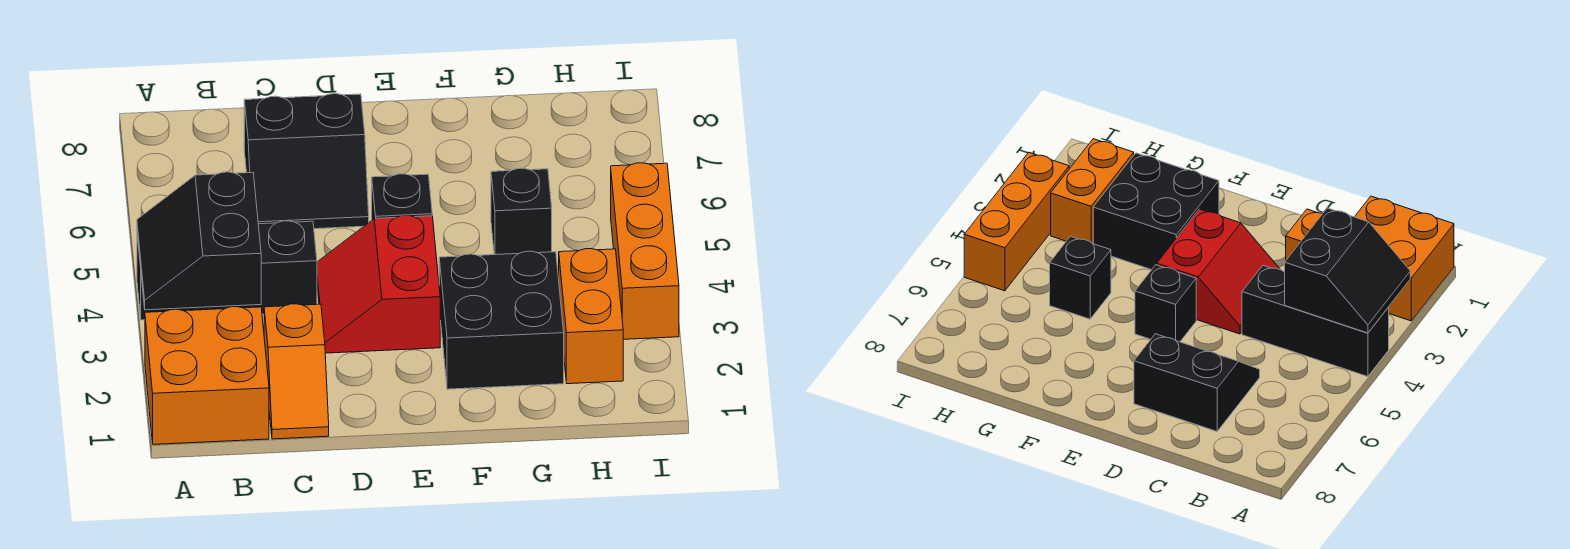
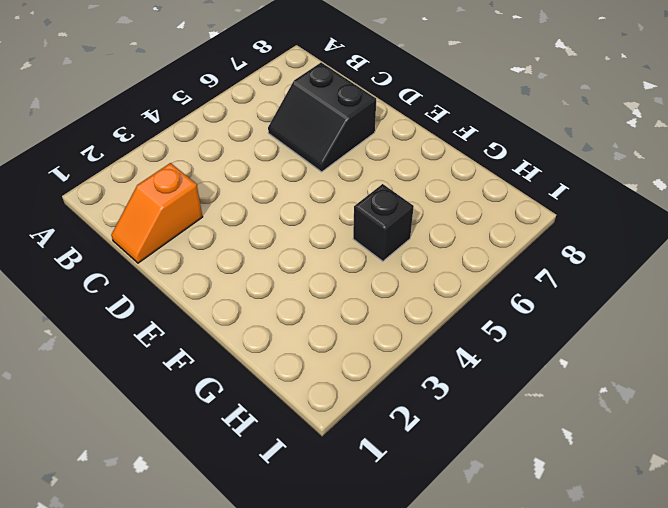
none -> orange brick A1:B2 level 1
none -> black brick A4:C4 level 1

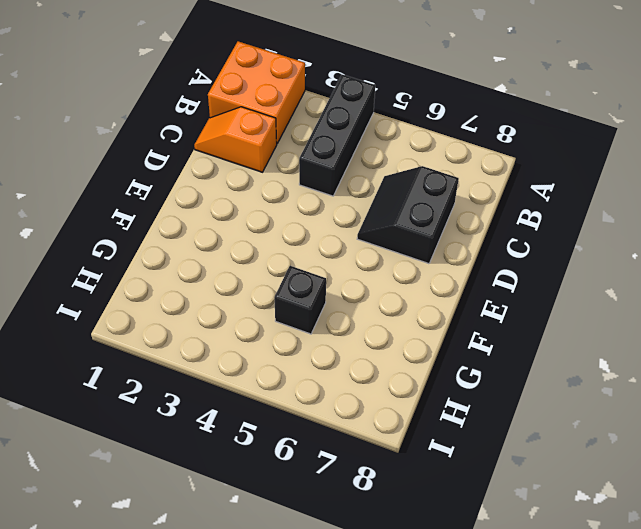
none -> red slope D3:E4 level 1 top E
none -> black brick E5 level 1

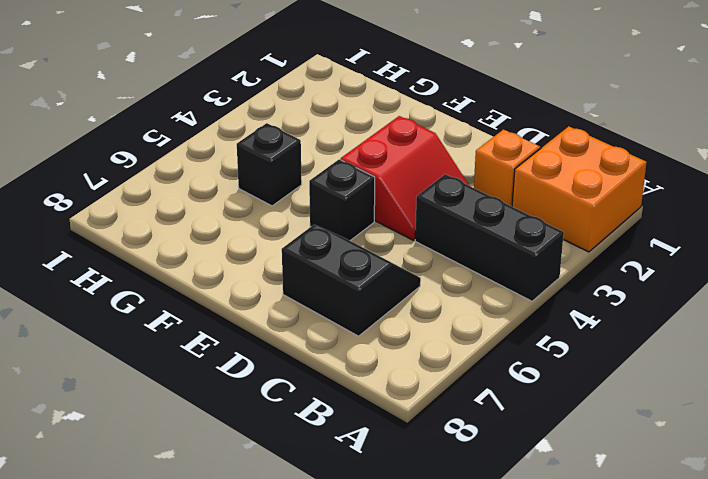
none -> black brick F2:G3 level 1
none -> orange brick H2:H3 level 1

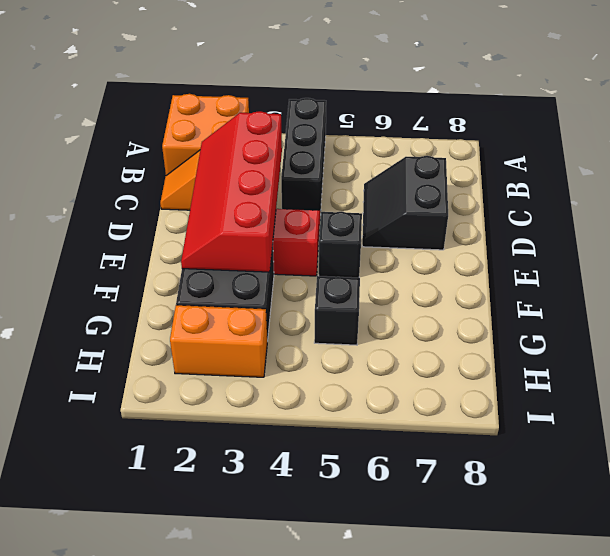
red slope C2:F3 level 2 top 3 -> none
none -> orange brick I3:I5 level 1
none -> black slope A3:B4 level 2 top B

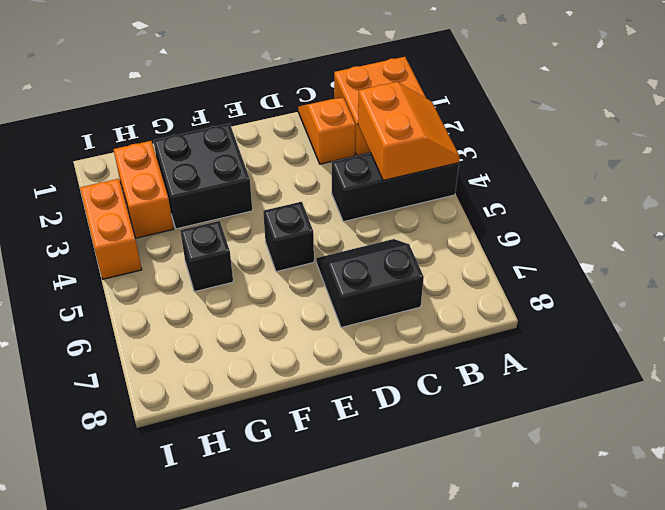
orange slope A3:B4 level 2 top B -> black slope A3:B4 level 2 top B
orange brick I3:I4 level 1 -> orange brick I3:I5 level 1
none -> red slope D3:E4 level 1 top E

